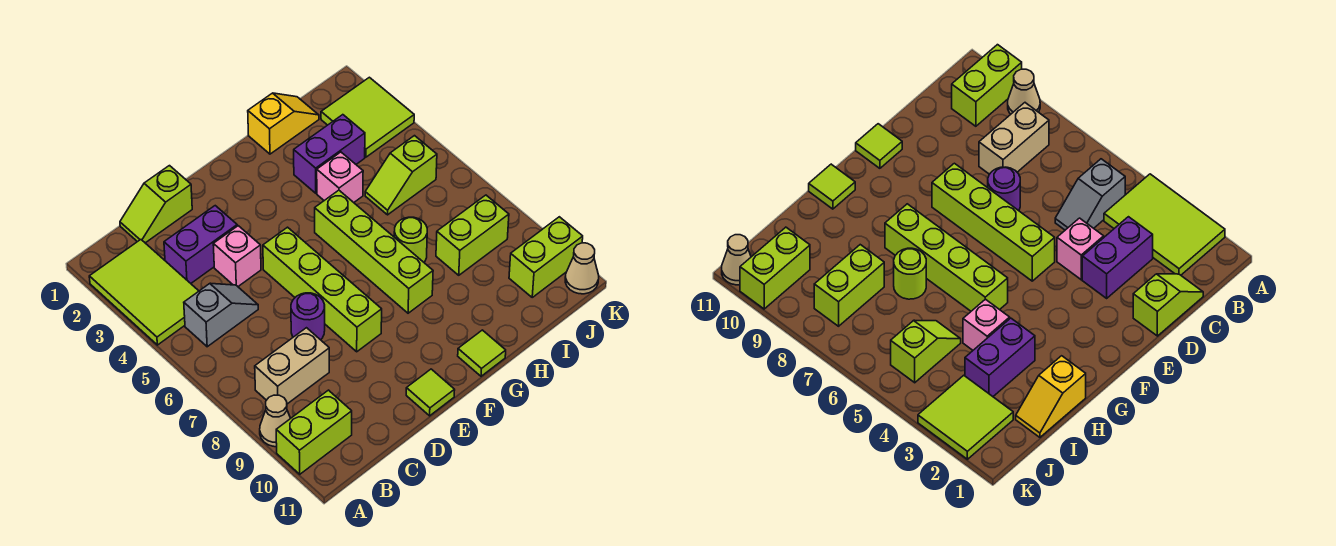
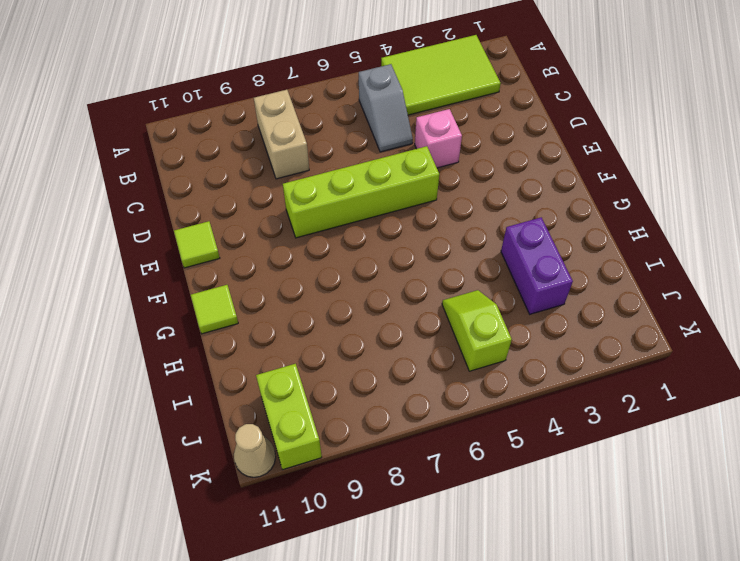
none -> tan cone A9 level 1
none -> lime brick A10:B10 level 1
none -> lime slope C1:D1 level 1 top D

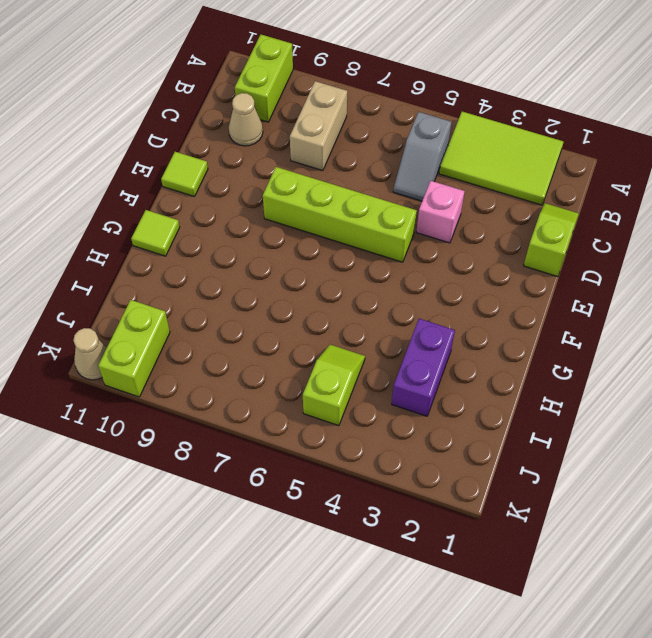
tan cone C10 level 1 -> tan cone A9 level 1
none -> purple brick C3:D3 level 1
none -> purple round brick D7 level 1
none -> lime brick G5:G8 level 1

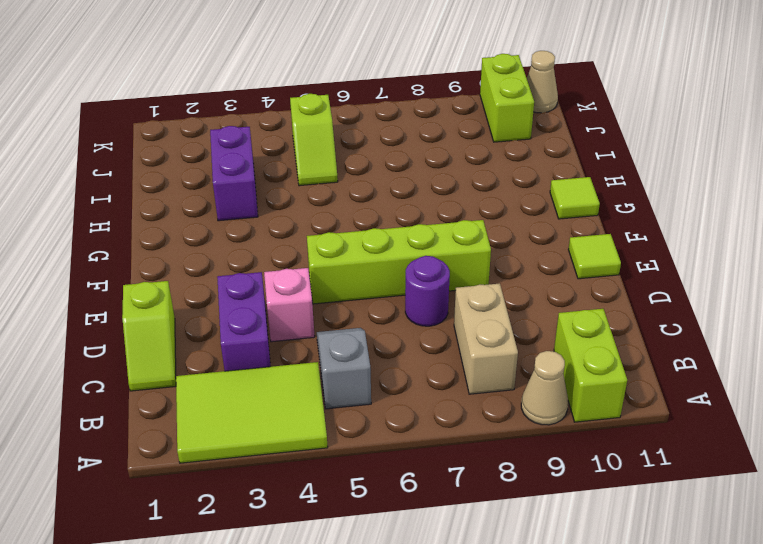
none -> lime brick G5:G8 level 1
none -> yellow slope H1:I1 level 1 top H
none -> pink brick H4 level 1

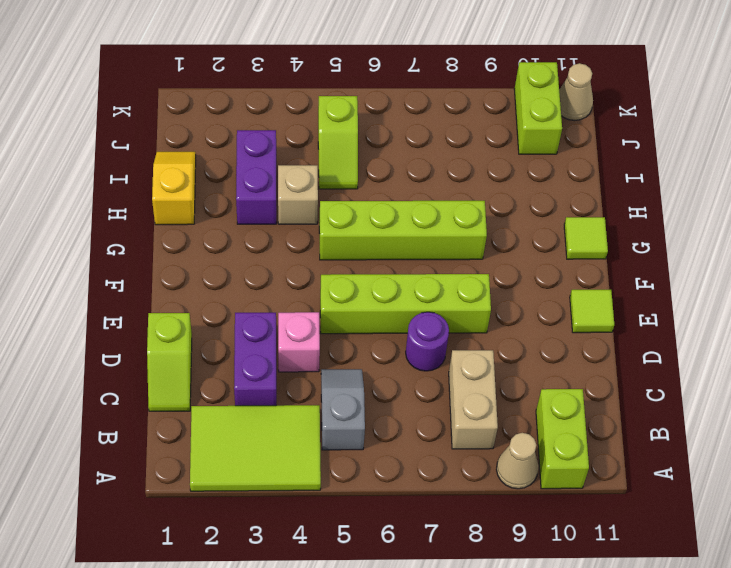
tan brick H4 level 1 -> pink brick H4 level 1
none -> lime round brick H7 level 1
none -> lime brick I8:J8 level 1
none -> lime tile J2:K3 level 1

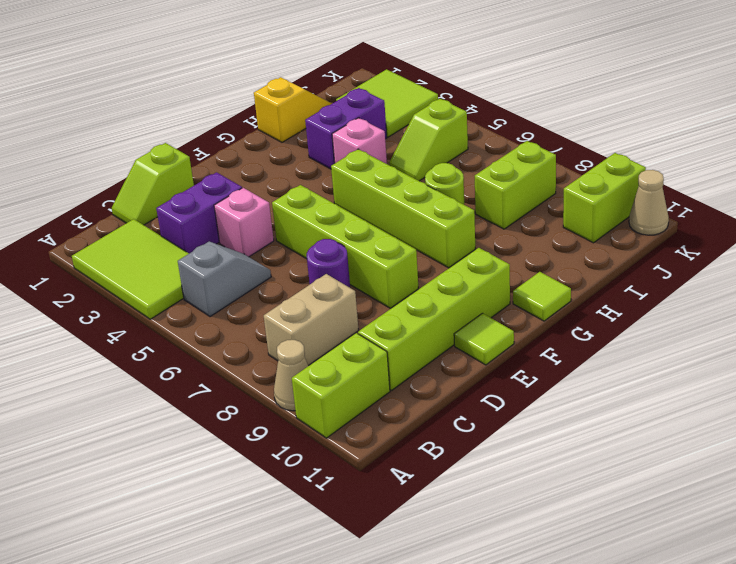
lime brick C10:F10 level 1 -> none

